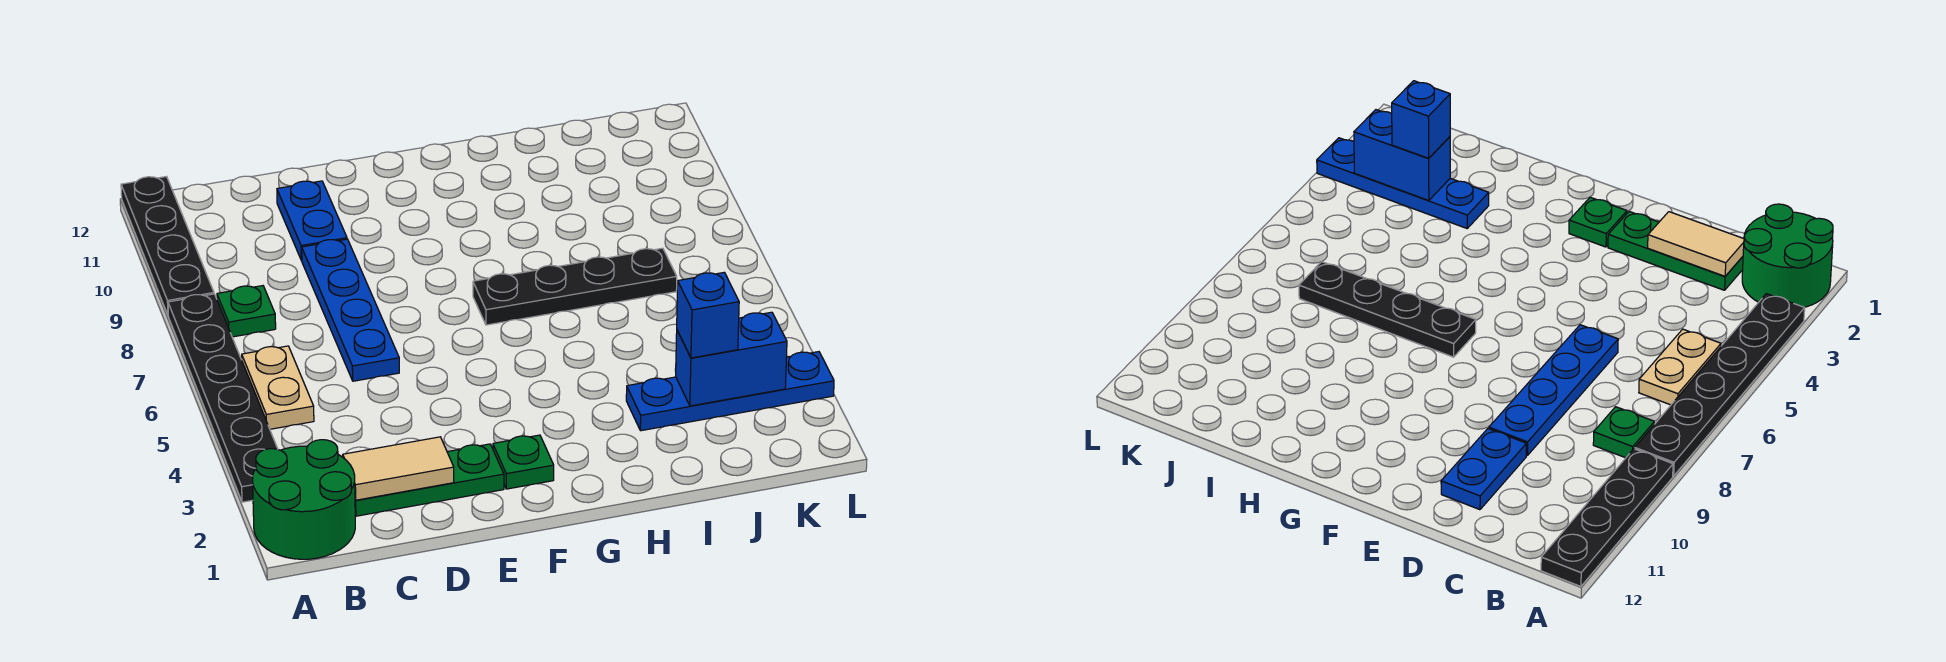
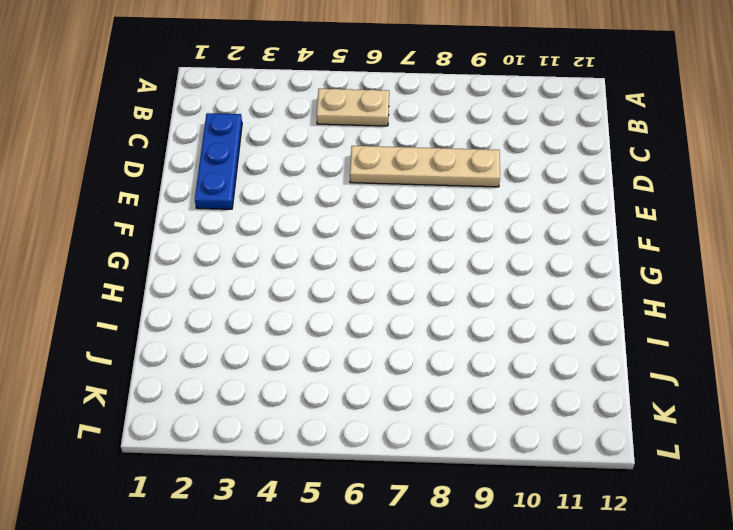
blue plate C2:E2 level 1 -> green plate C2:E2 level 1
tan plate D6:D9 level 1 -> blue plate D6:D9 level 1
none -> green round brick A1:B2 level 1
none -> black plate A3:A8 level 1
none -> black plate A9:A12 level 1

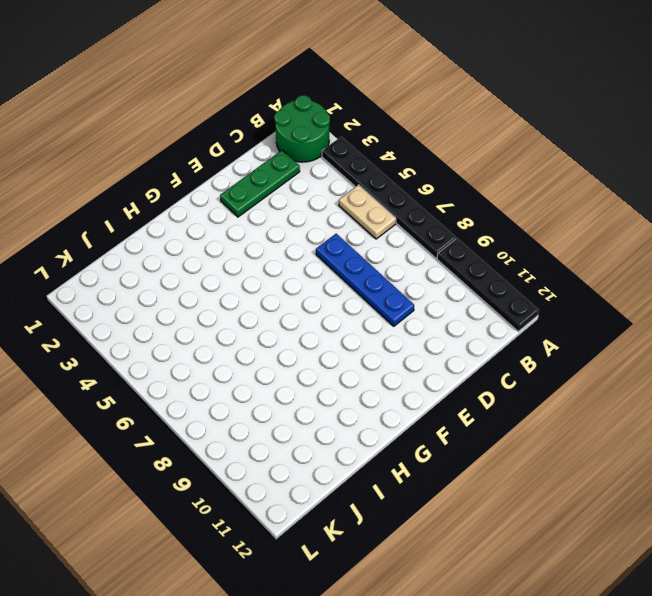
none -> green plate B8 level 1
none -> blue plate D10:D11 level 1
none -> green plate F2 level 1

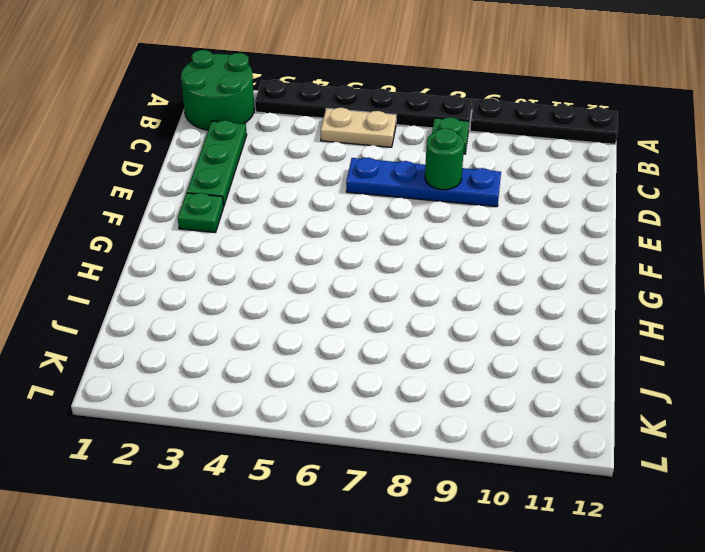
green round brick D8 level 2 -> none
none -> blue plate D10:D11 level 1
none -> black plate G7:J7 level 1
none -> blue plate I3:L3 level 1

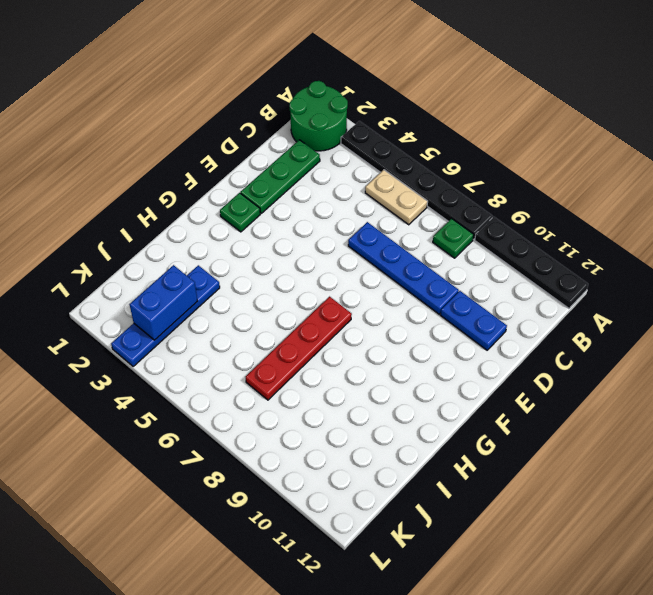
red plate G7:J7 level 1 -> black plate G7:J7 level 1
none -> tan tile C2:D2 level 2
none -> blue brick J3 level 3

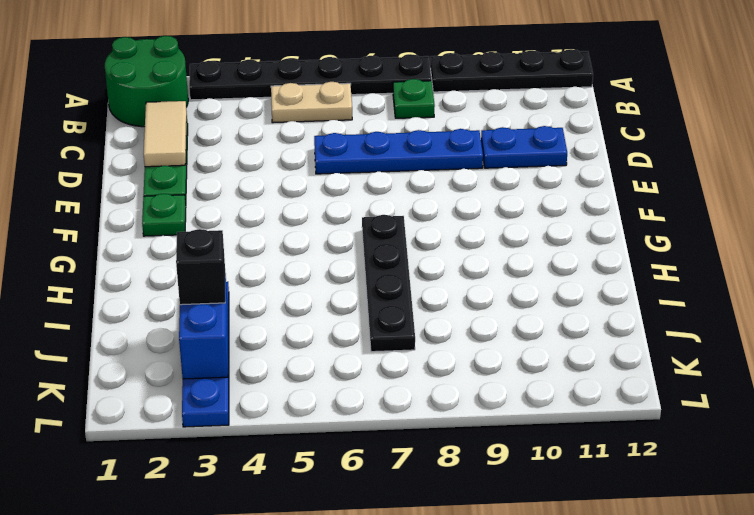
black brick J3 level 3 -> blue brick J3 level 3

